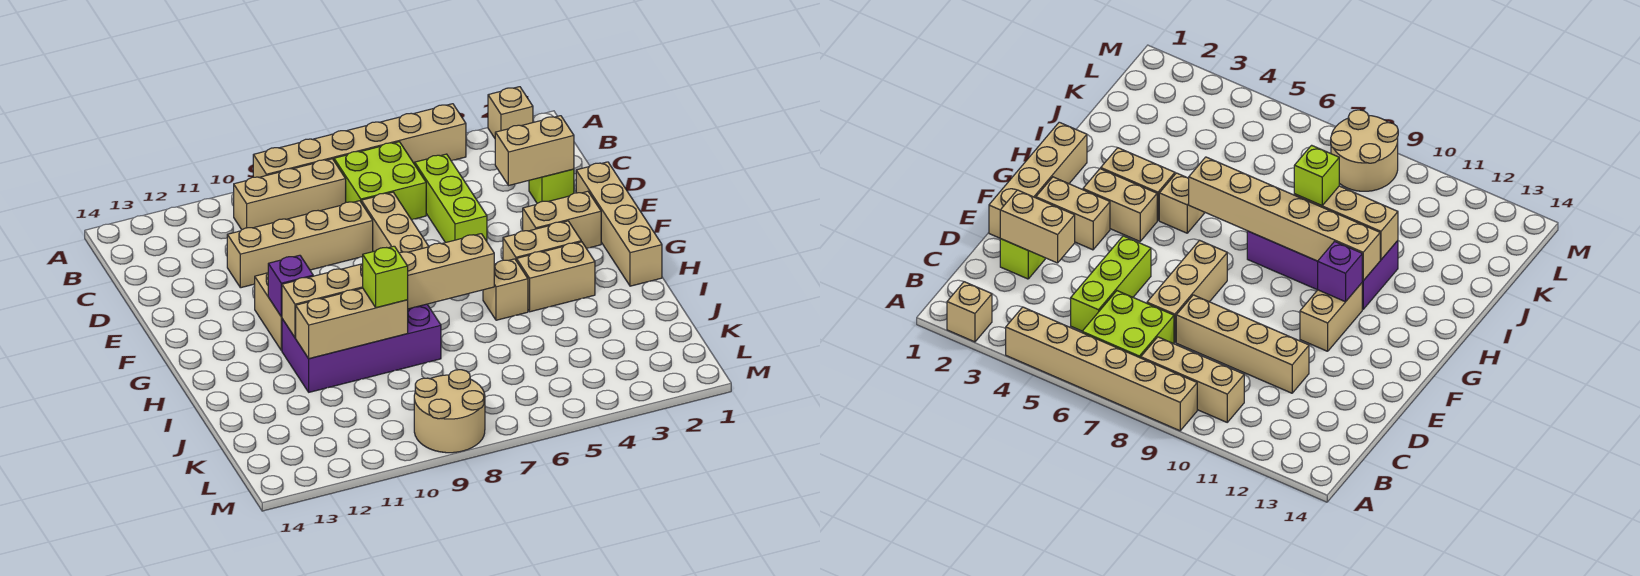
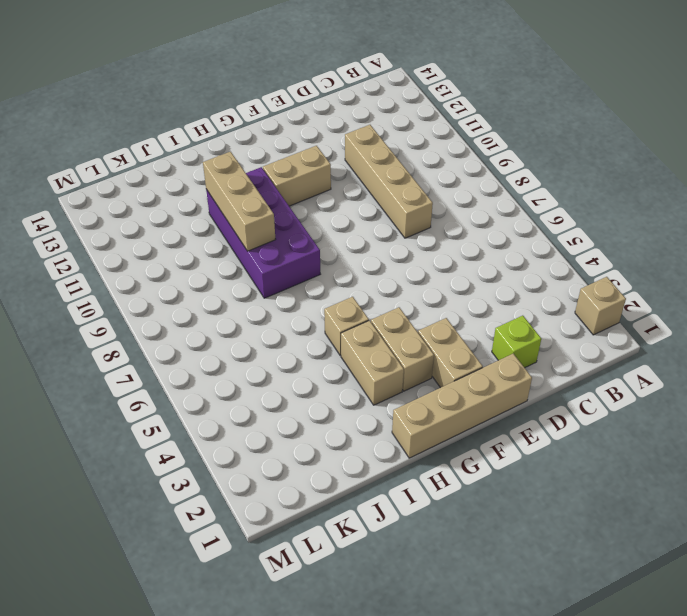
none -> tan brick A4:A9 level 1
none -> lime brick B6:C7 level 1
none -> tan brick B8:B10 level 1

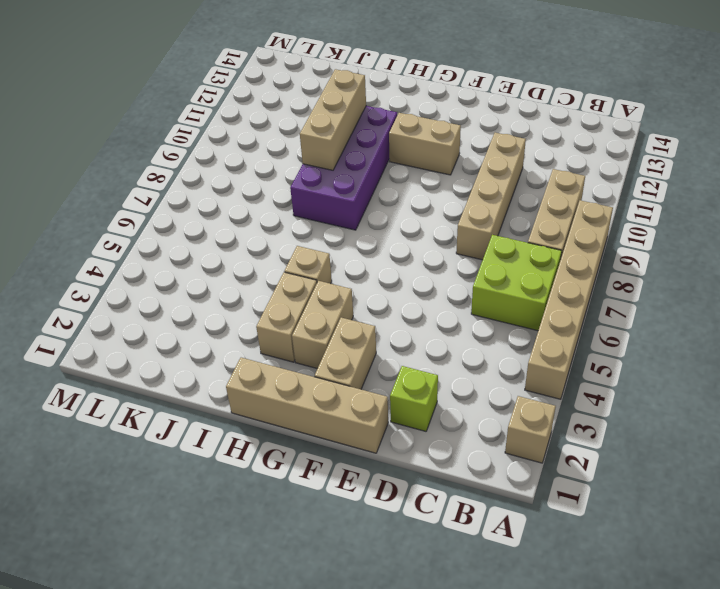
none -> lime brick C5:E5 level 1
none -> tan brick D7:F7 level 1
none -> tan round brick L8:M9 level 1

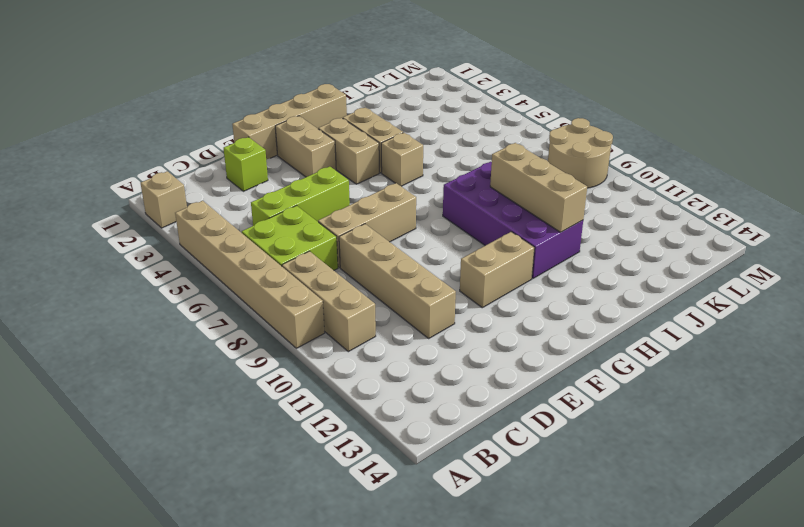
none -> tan brick D2:D3 level 2
none -> purple brick G11 level 2
none -> tan brick H6:H11 level 2

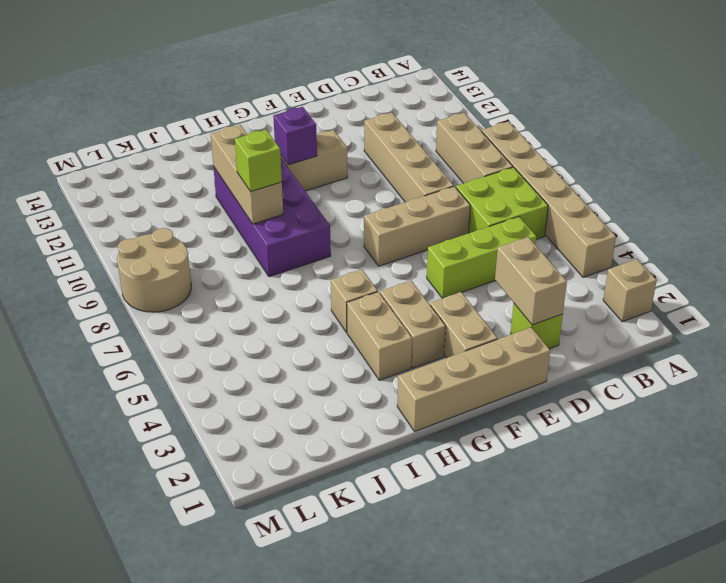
none -> tan brick H6:H11 level 2

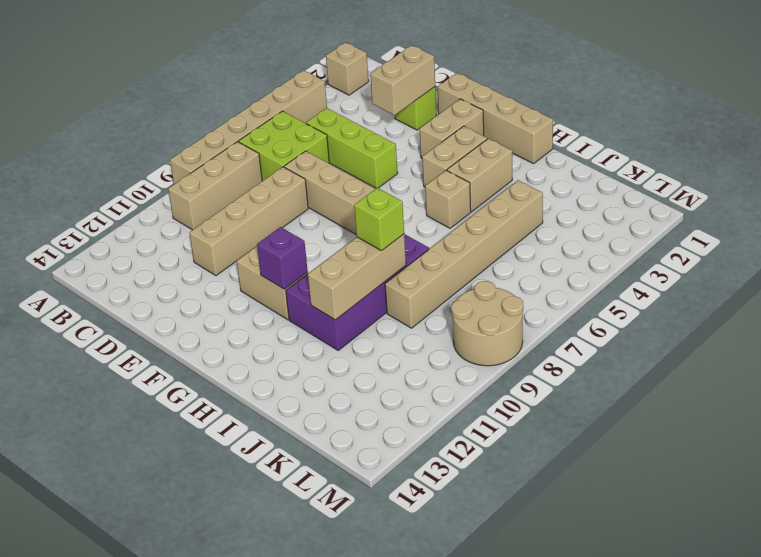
tan brick J4:J9 level 1 -> tan brick H6:H11 level 2

